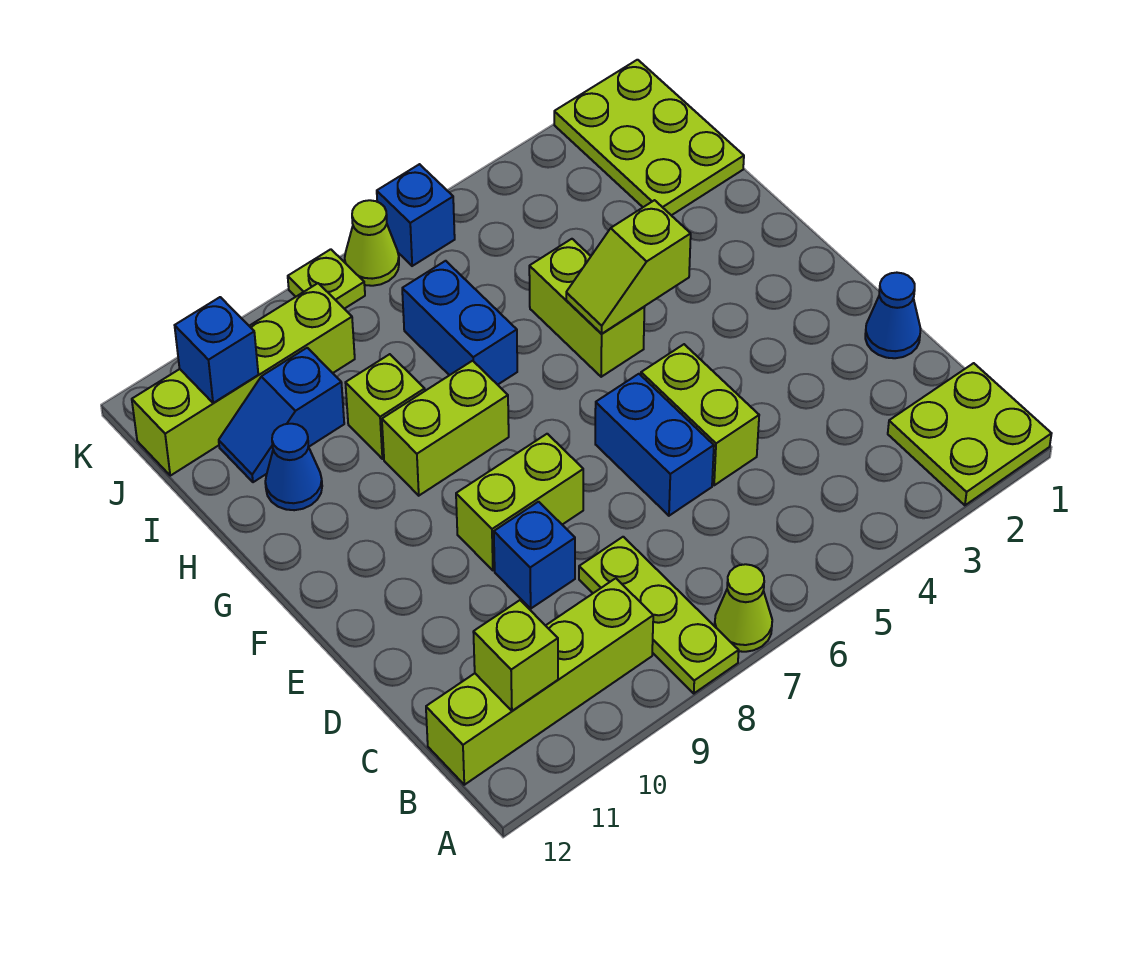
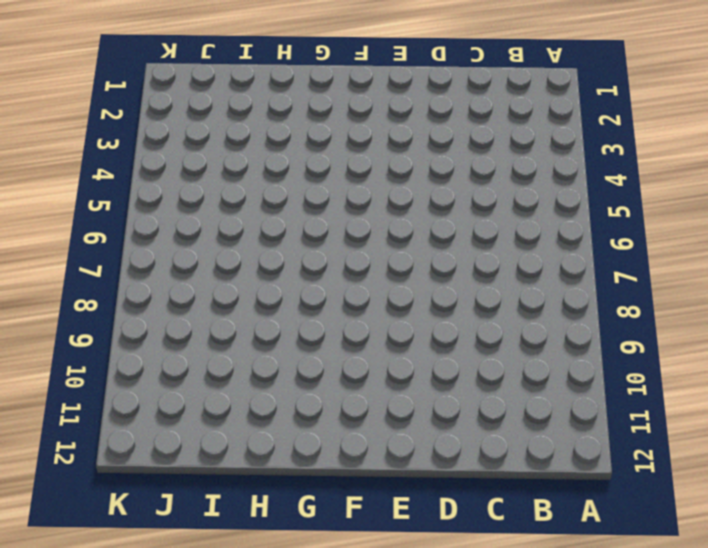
none -> lime plate A1:B2 level 1
none -> lime cone A7 level 1
none -> lime plate A8:C8 level 1

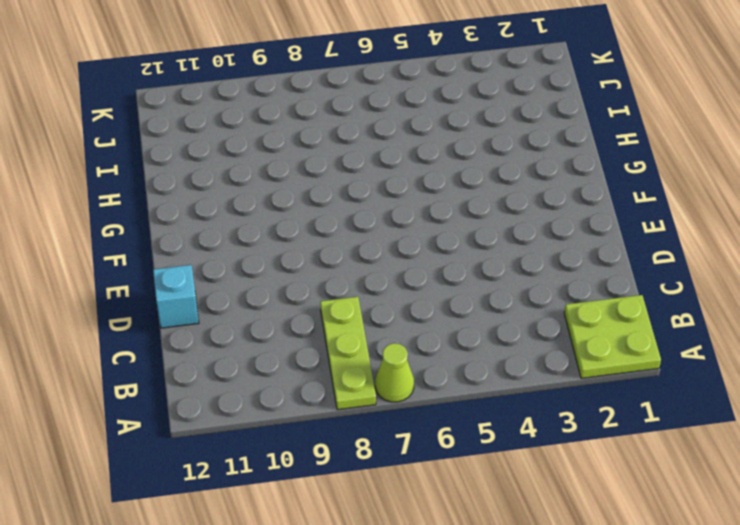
cyan brick D12 level 1 -> none
none -> lime brick B9:B12 level 1
none -> blue cone D1 level 1
none -> lime brick D5:E5 level 1

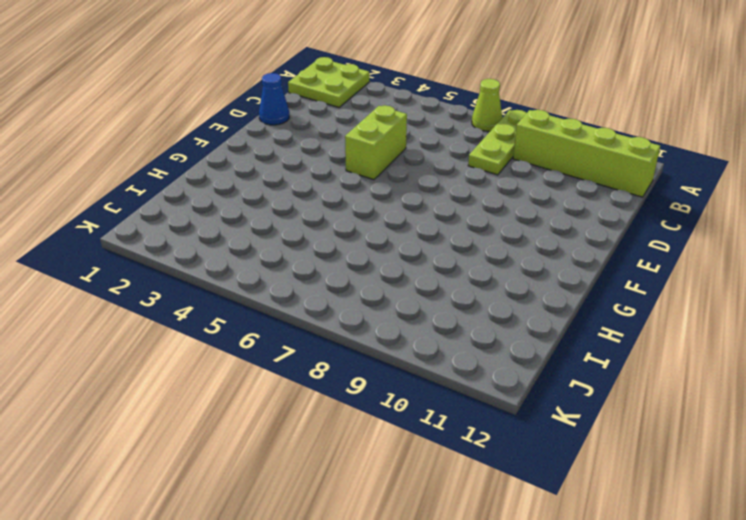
none -> blue brick D6:E6 level 1
none -> blue brick D9 level 1
none -> lime brick E8:E9 level 1

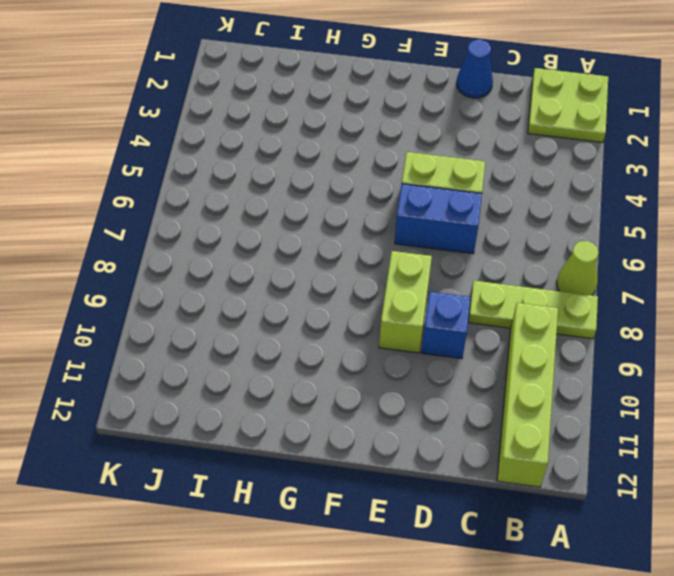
none -> lime brick G5:H5 level 1
none -> lime brick G8:G9 level 1
none -> blue brick H7:I7 level 1

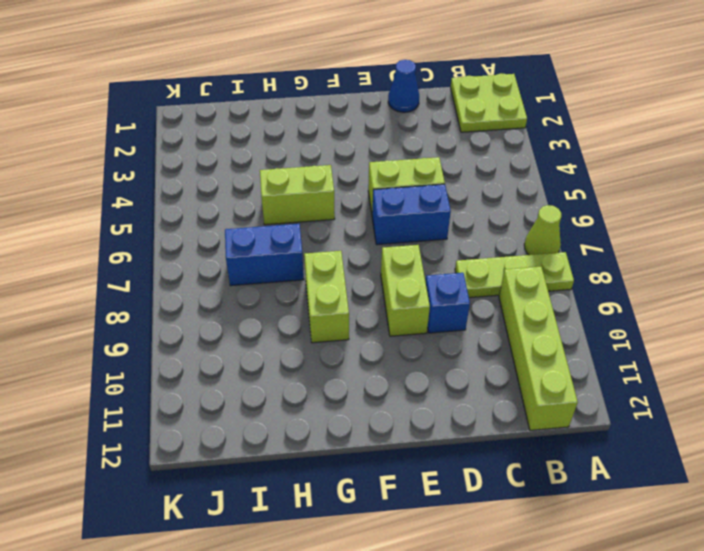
none -> lime brick H9 level 1
none -> blue cone H11 level 1
none -> lime plate I1:K2 level 1

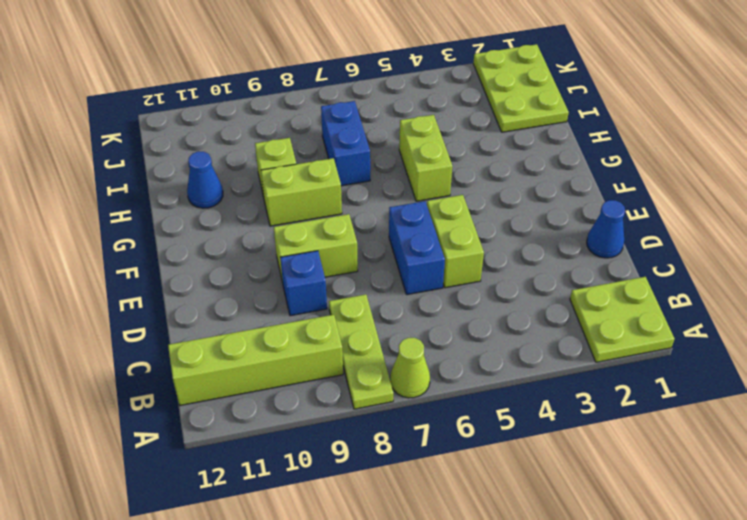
none -> blue slope I10:I11 level 1 top 10
none -> lime brick J9:J12 level 1
none -> blue brick K6 level 1

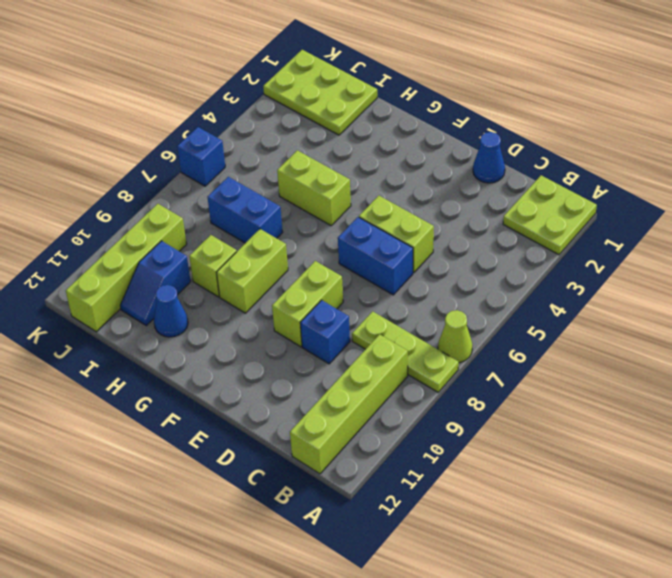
none -> lime cone K7 level 1
none -> lime plate K8 level 1
none -> lime brick B11 level 2

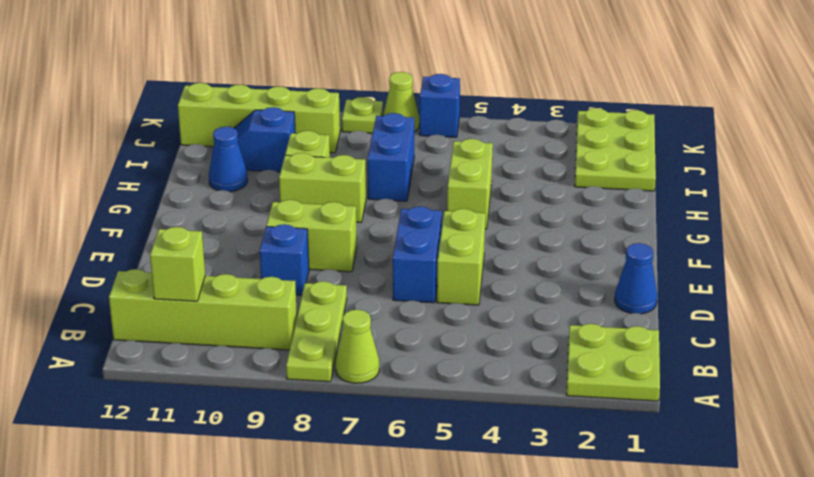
none -> lime slope G4:G5 level 2 top 4
none -> blue brick J11 level 2

